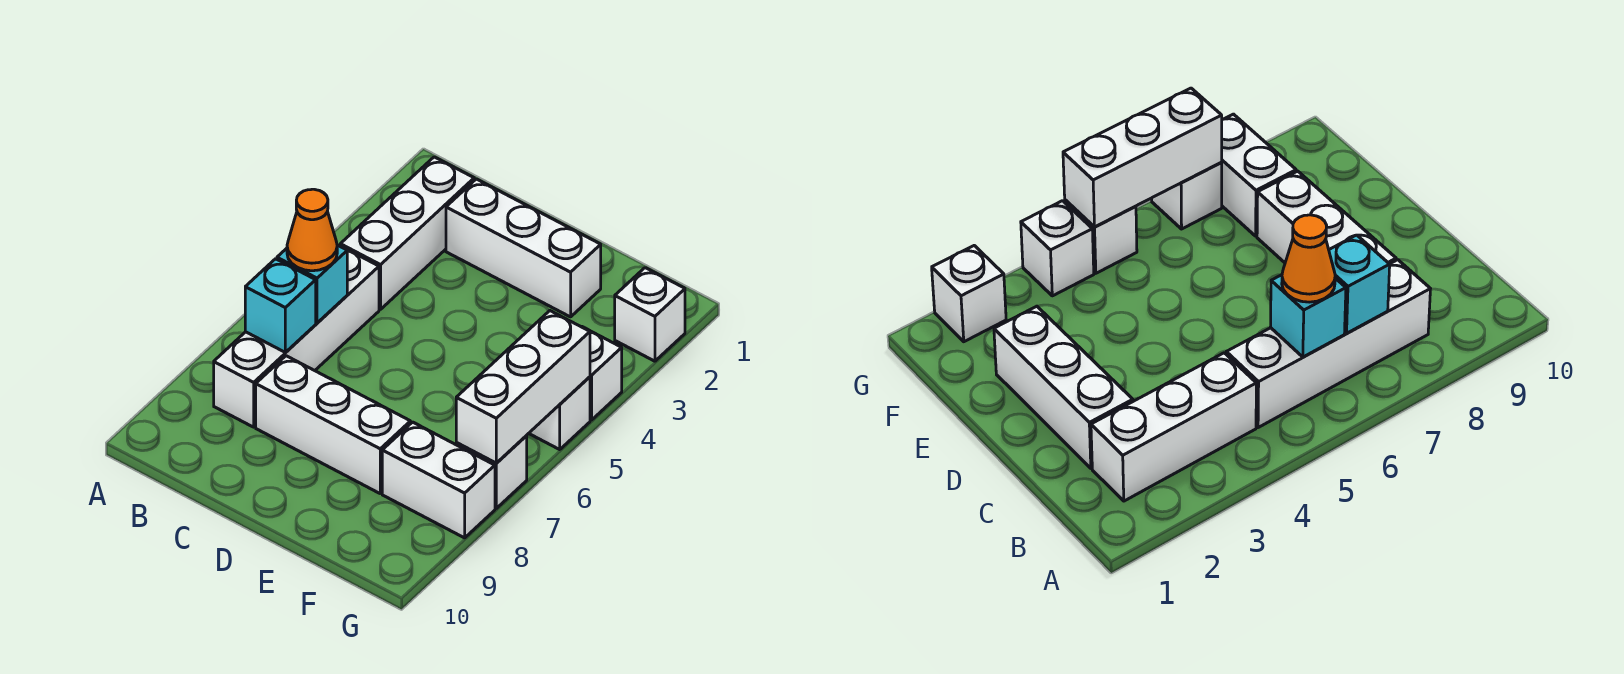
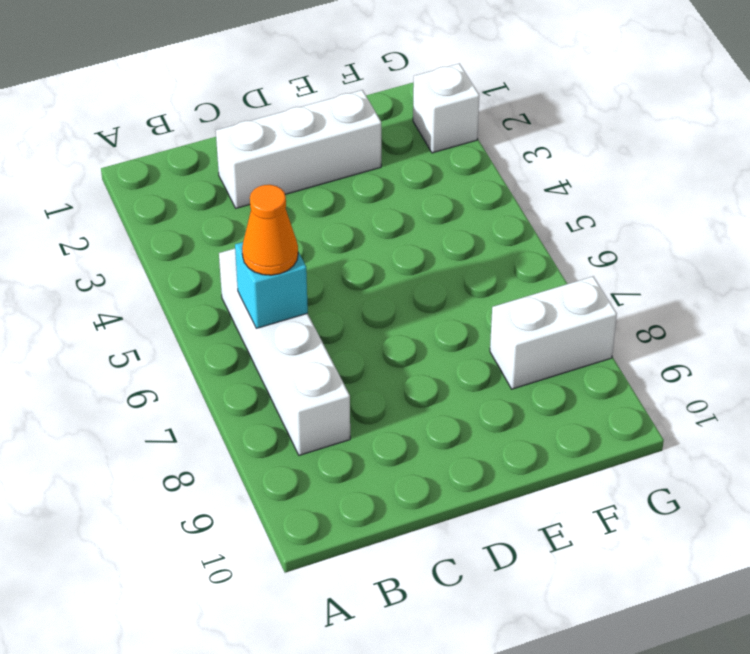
none -> white brick B2:B4 level 1
none -> white brick C8:E8 level 1
none -> white brick G4 level 1

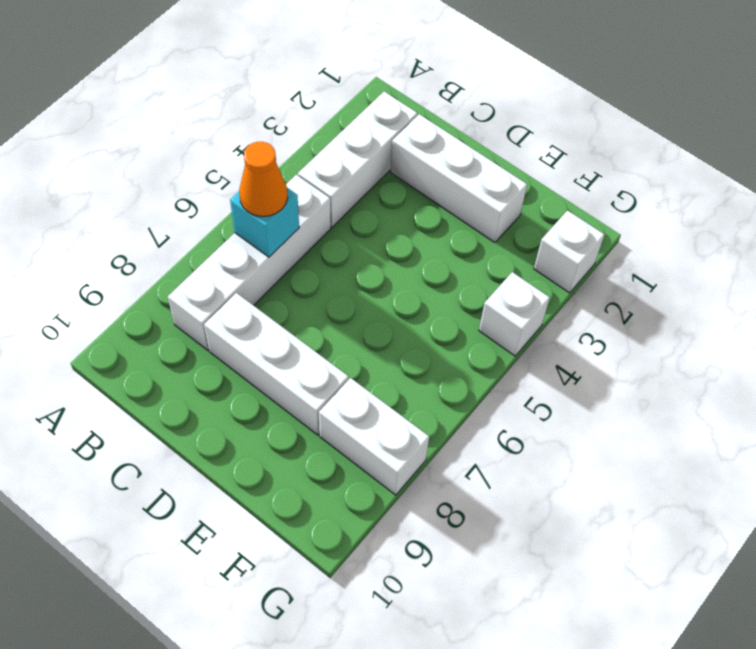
none -> white brick G5 level 1
none -> white brick G7 level 1
none -> cyan brick B7 level 2

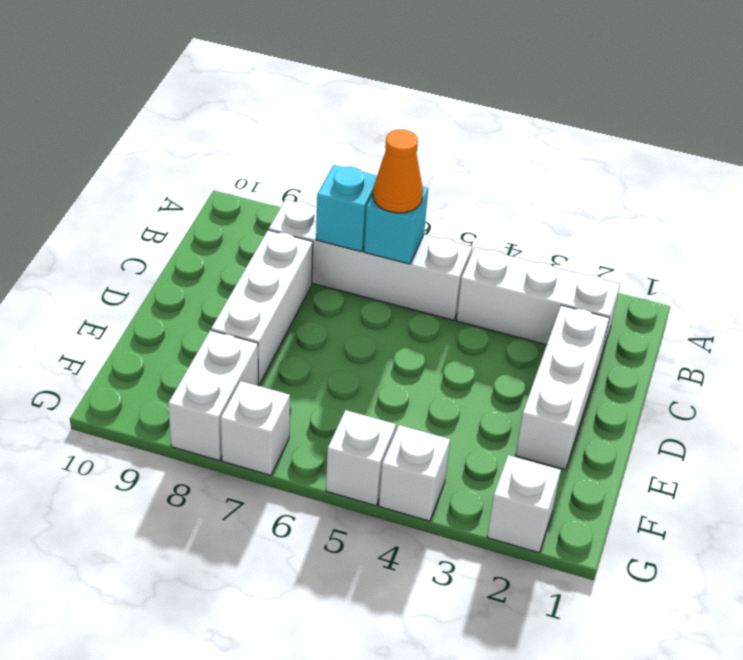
none -> white brick G5:G7 level 2

